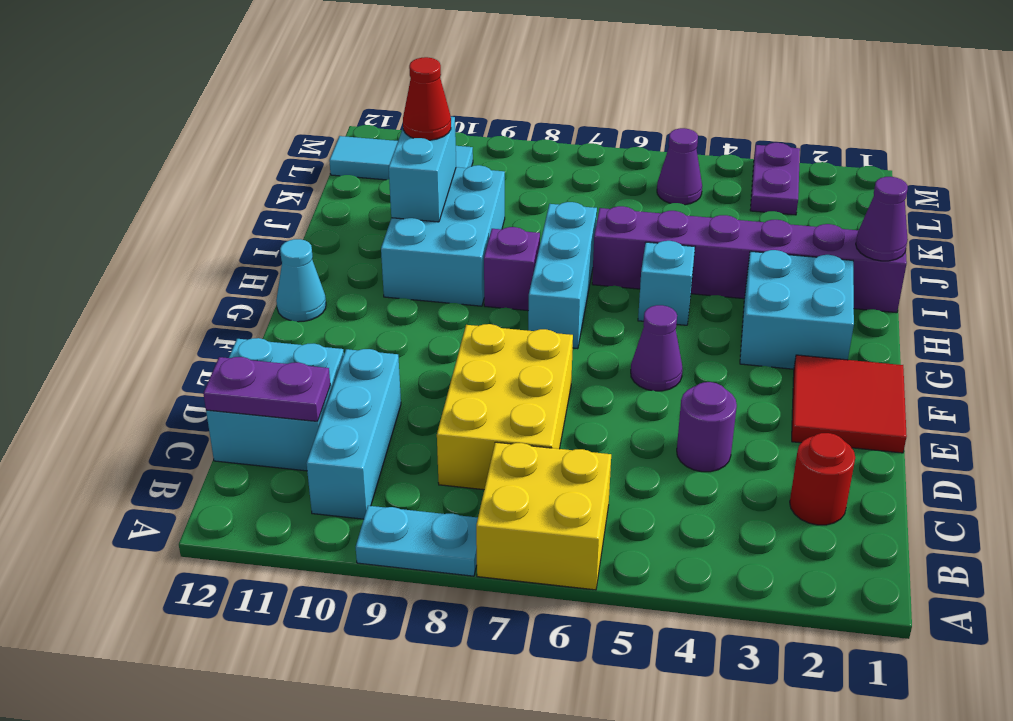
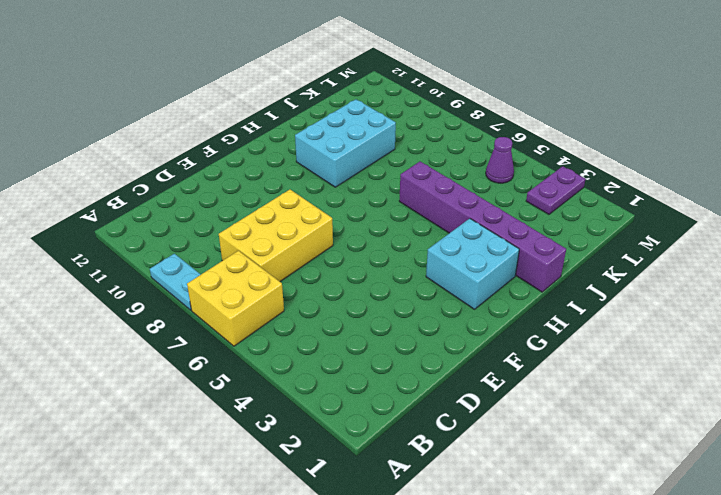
none -> cyan brick B10:D10 level 1
none -> red round brick C2 level 1
none -> cyan brick C11:D12 level 1

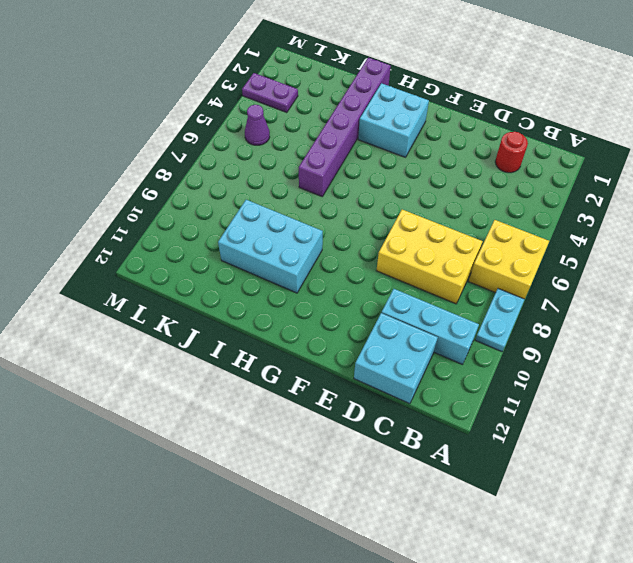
none -> purple round brick D4 level 1
none -> red tile E1:F2 level 1
none -> purple cone F5 level 1

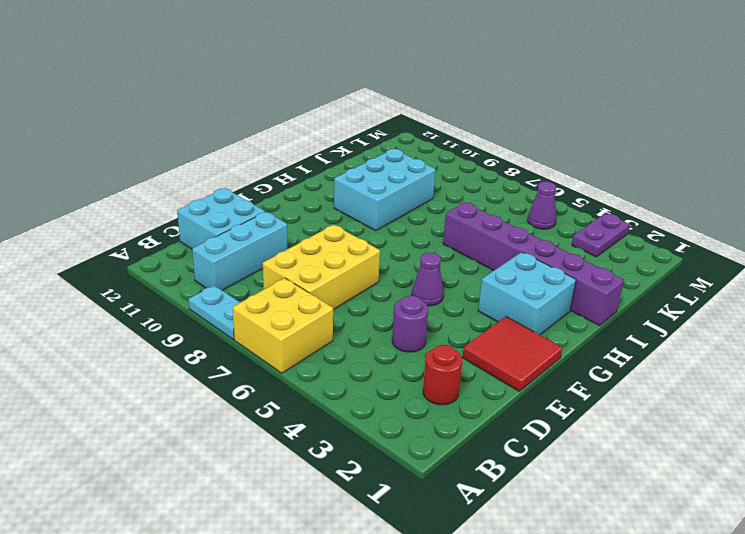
none -> cyan brick G7:I7 level 1
none -> cyan cone G12 level 1
none -> cyan brick H5 level 1

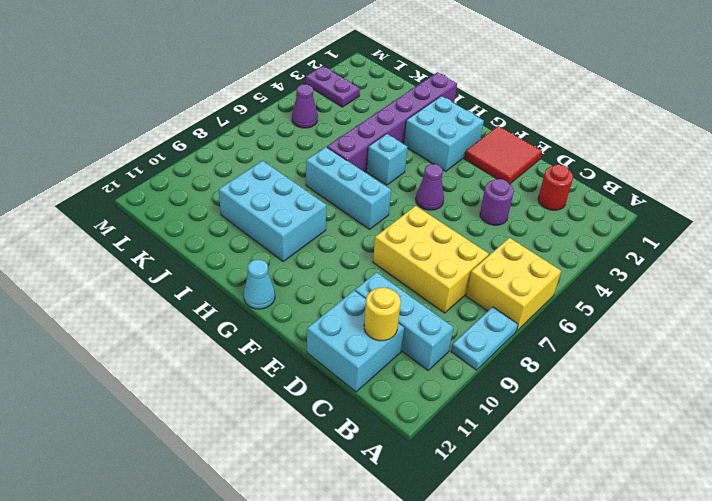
yellow round brick C11 level 2 -> purple plate C11:C12 level 2
none -> purple brick H8 level 1
none -> cyan tile L10:L12 level 1
none -> purple cone I1 level 2

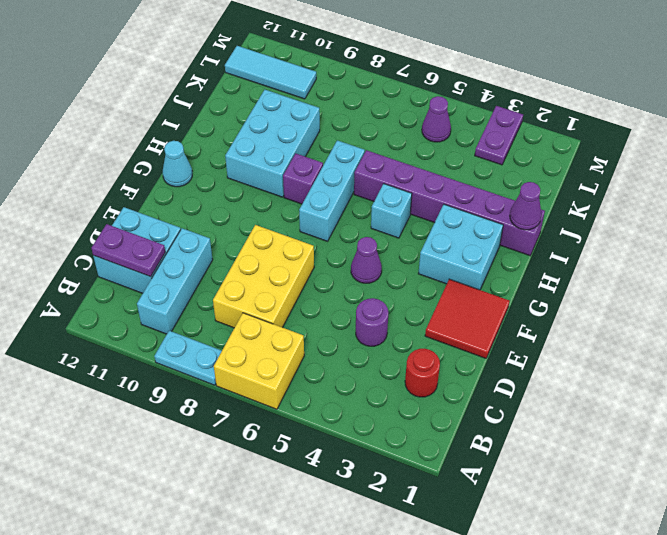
none -> cyan brick I10:J10 level 2
none -> red cone J10 level 3

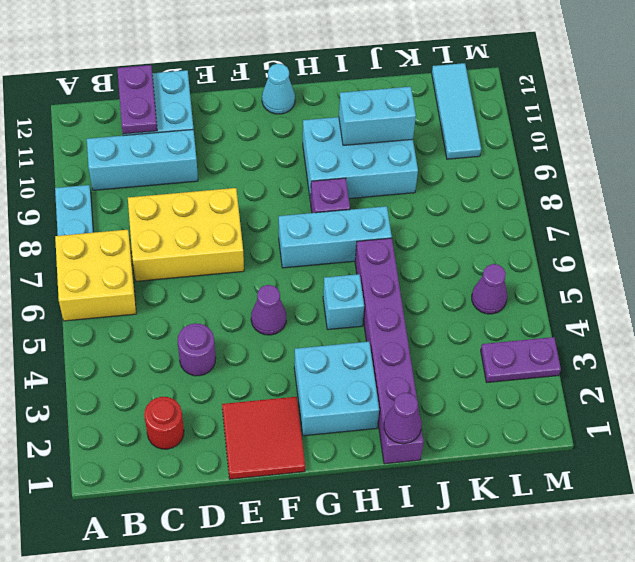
none -> red cone J10 level 3

